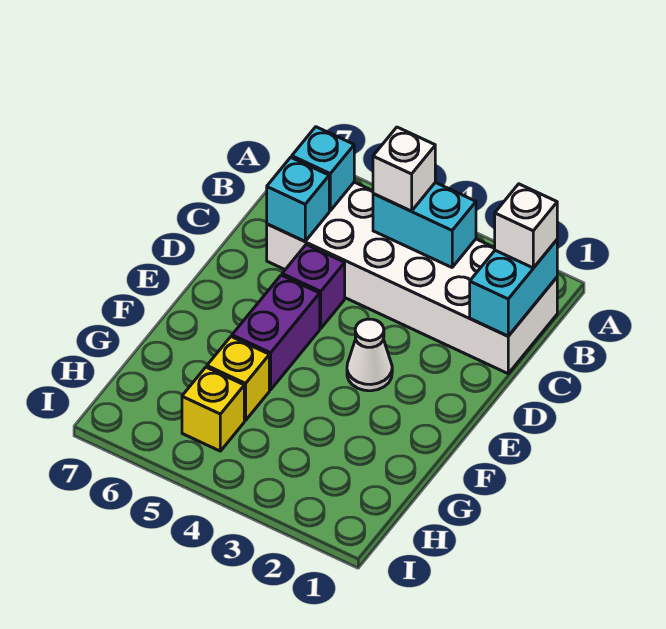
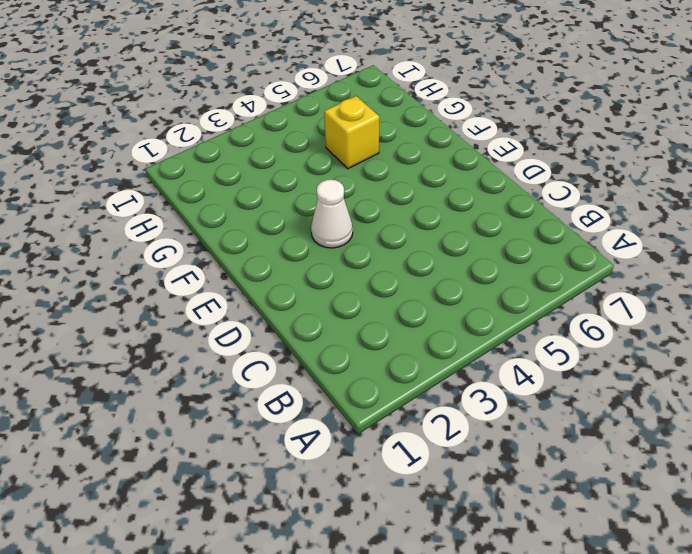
none -> white brick B1:C6 level 1
none -> purple brick D5 level 1
none -> purple brick E5:F5 level 1

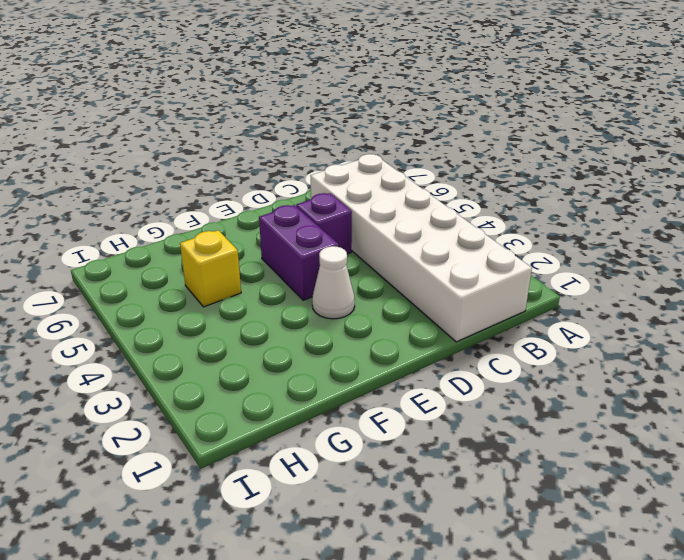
purple brick E4:E5 level 1 -> purple brick E5:F5 level 1
none -> yellow brick H5 level 1
none -> cyan brick B1:C1 level 2
none -> cyan brick B3:B4 level 2

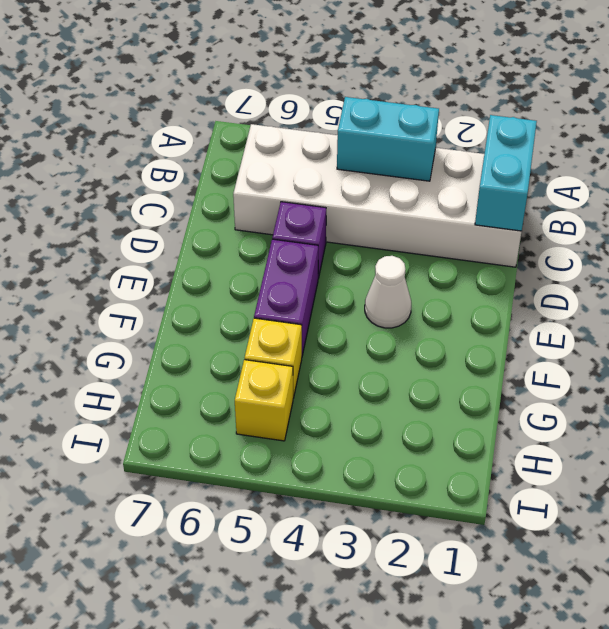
none -> cyan brick B6 level 2
none -> cyan brick C6 level 2
none -> white brick B1 level 3

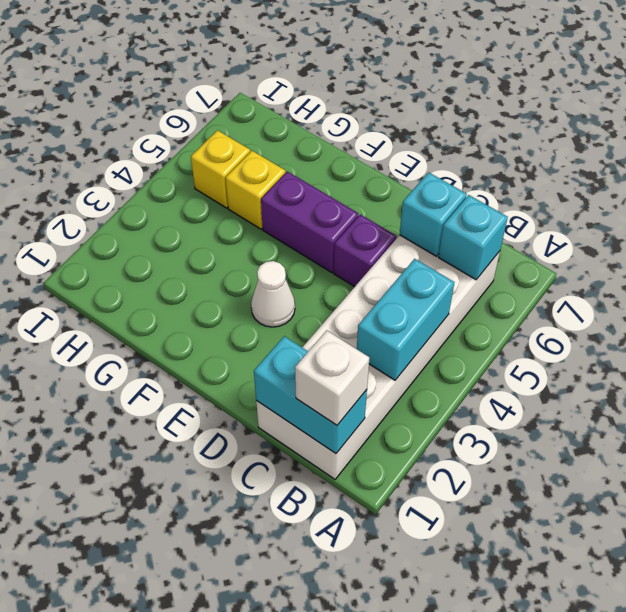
none -> white brick B4 level 3

